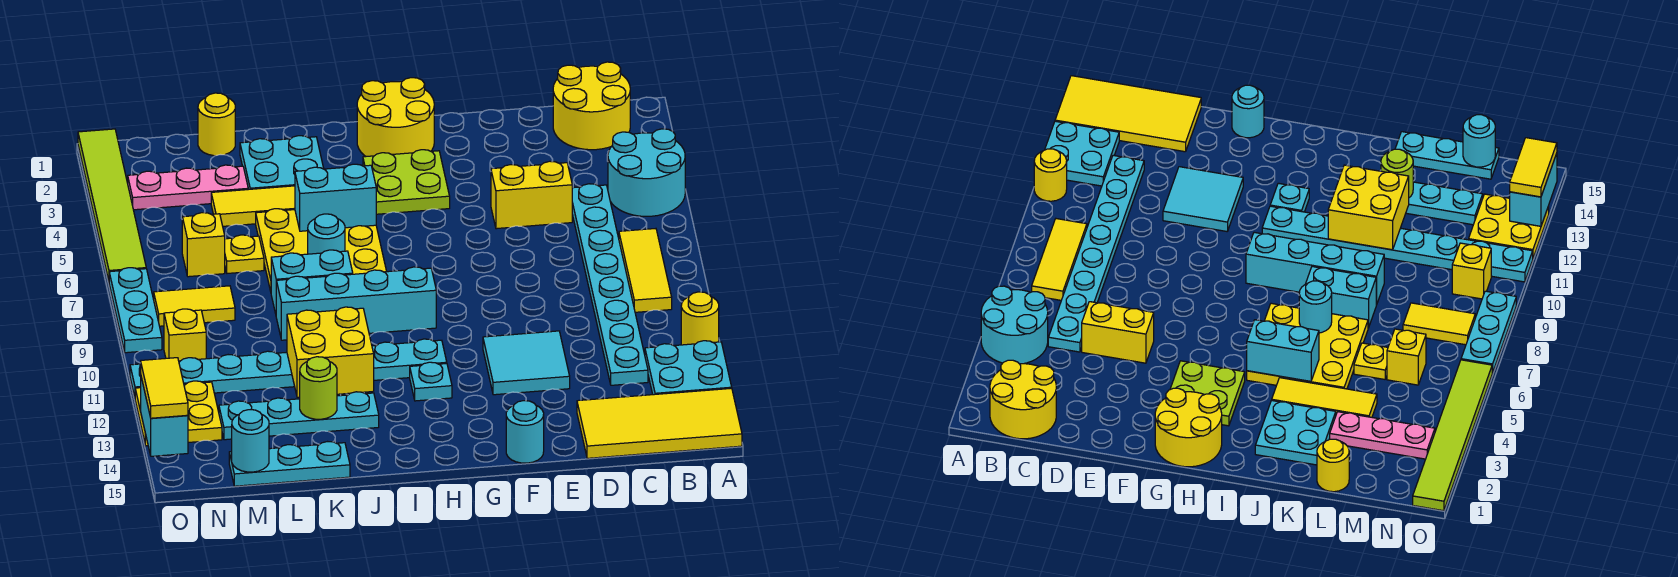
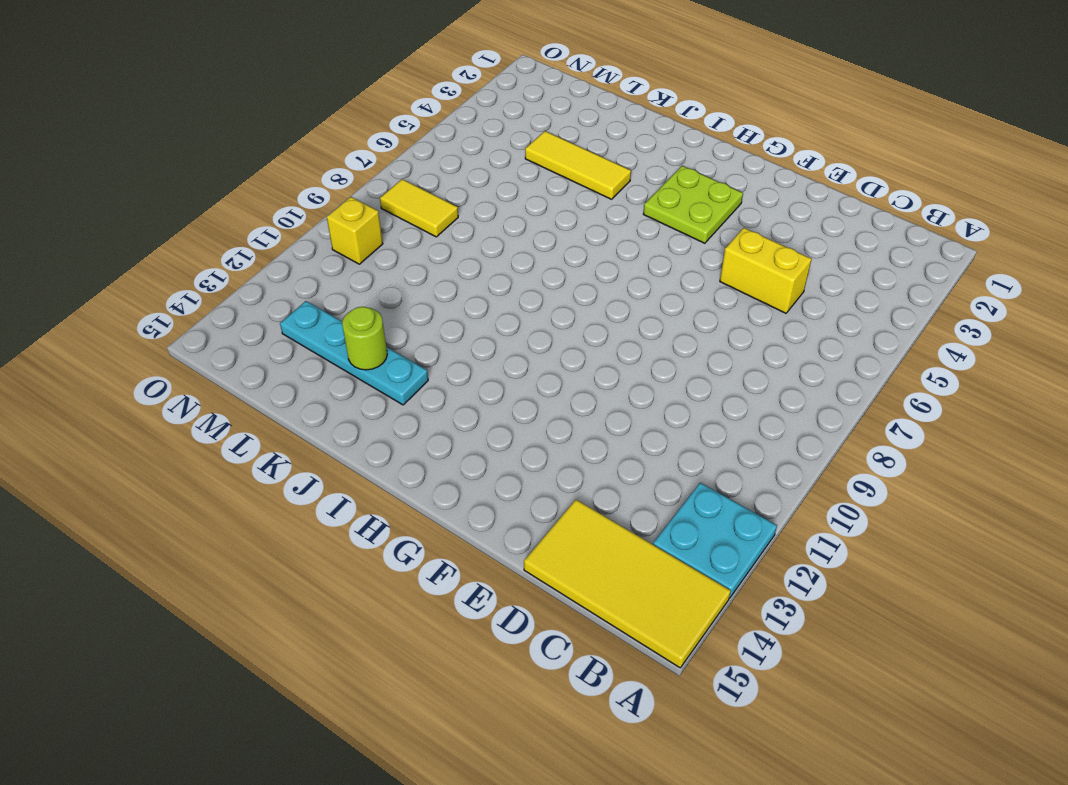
none -> cyan round brick A4:B5 level 1
none -> yellow round brick A11 level 1
none -> yellow round brick B1:C2 level 1
none -> yellow tile B7:B9 level 1

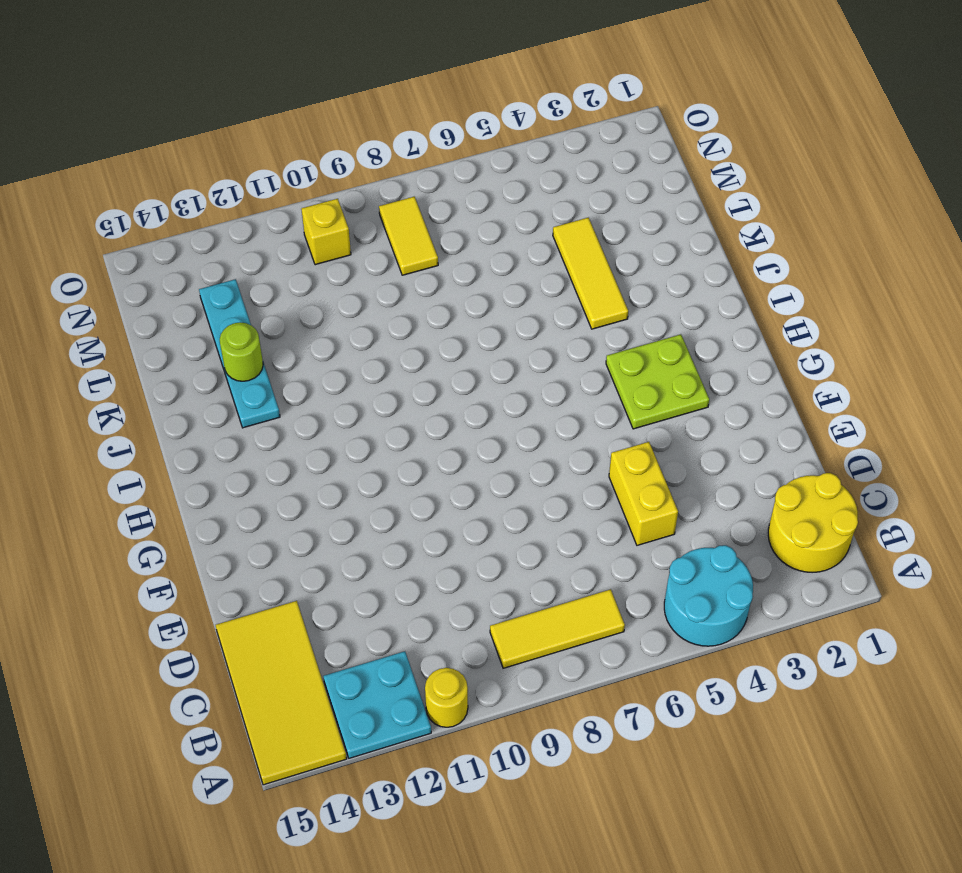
none -> cyan plate C5:C12 level 1
none -> cyan tile E11:F12 level 1
none -> cyan round brick F15 level 1
none -> yellow round brick G1:H2 level 1

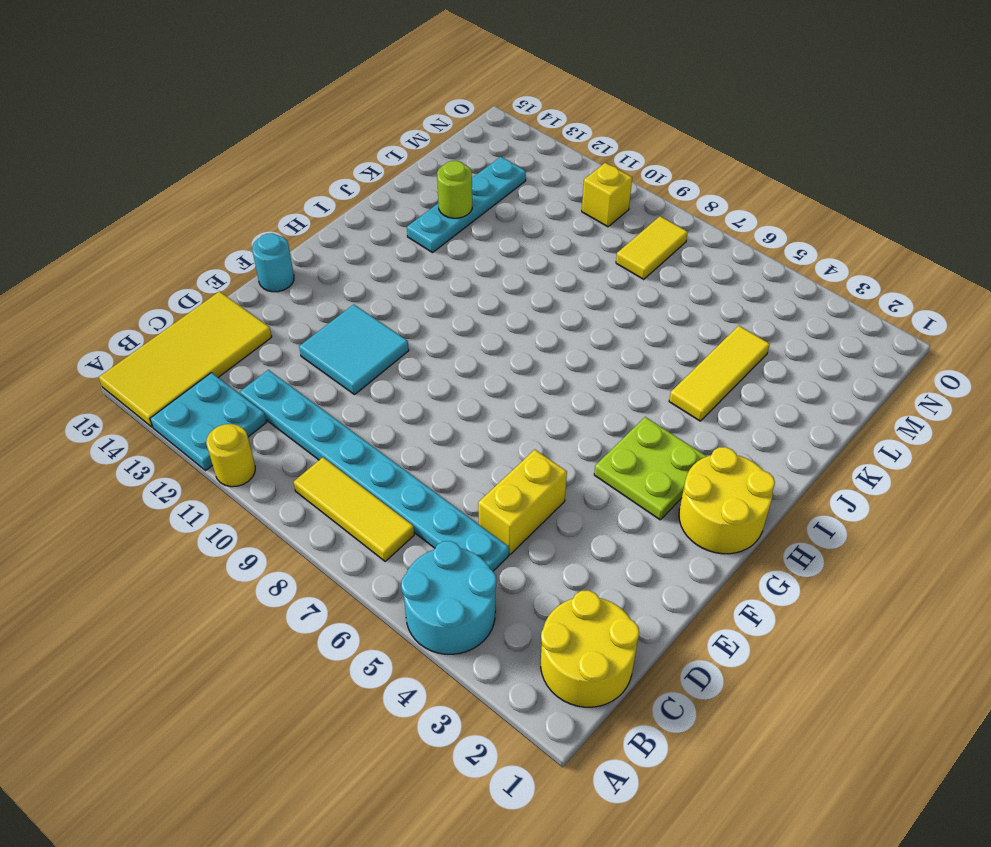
none -> cyan brick H9:K9 level 1
none -> cyan plate H11:O11 level 1
none -> cyan plate H12 level 1
none -> yellow plate I5:K7 level 1

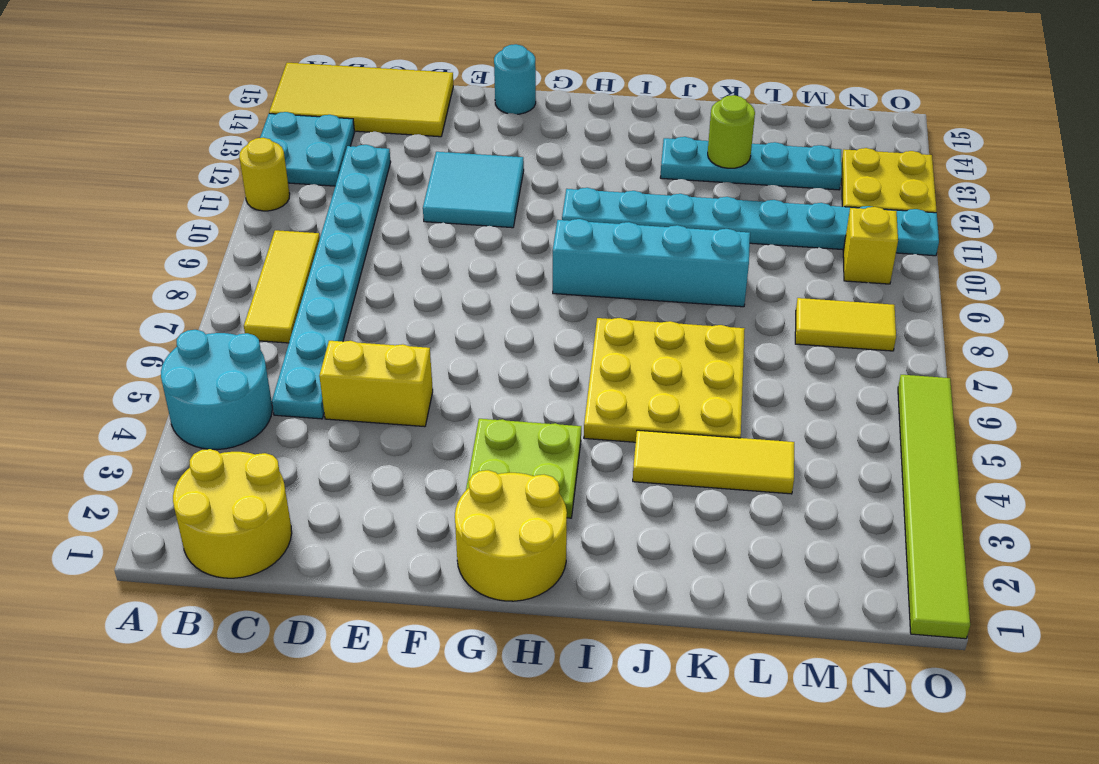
none -> cyan plate H12 level 1
none -> cyan plate J2:K3 level 1
none -> cyan brick J8:K8 level 1
none -> cyan plate K15:M15 level 1

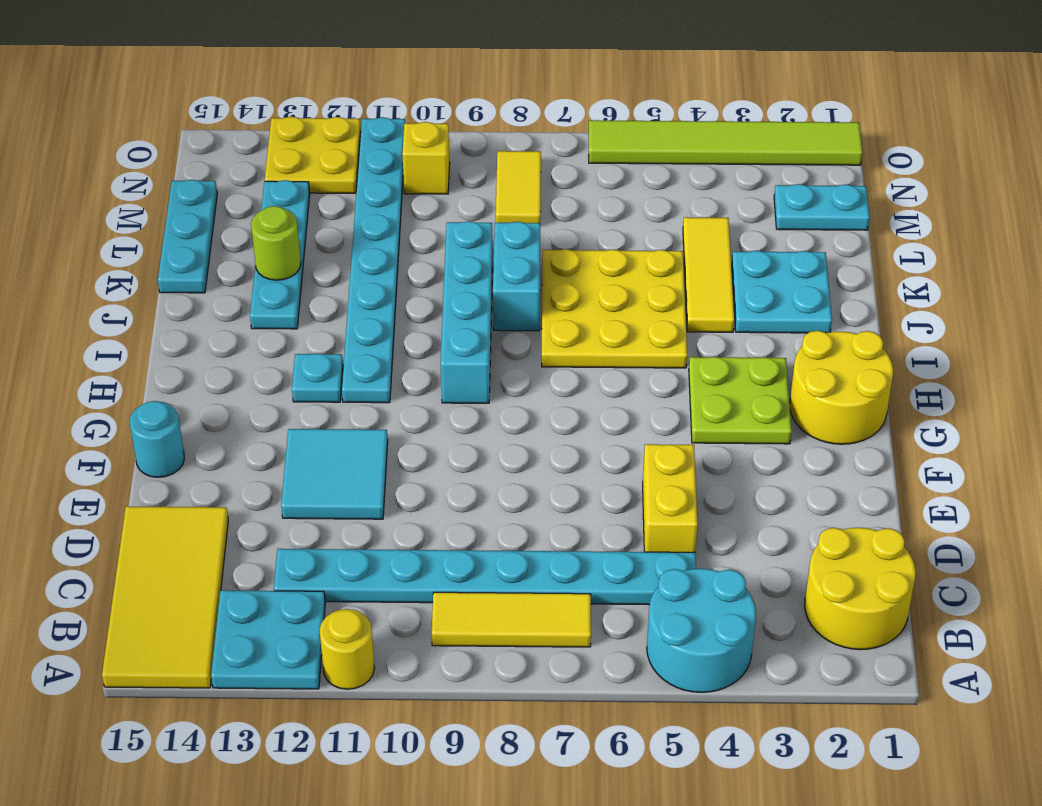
cyan plate M1:M2 level 1 -> none
none -> yellow round brick L1 level 1
none -> pink plate L3:N3 level 1
none -> yellow plate L6 level 1
none -> yellow brick M6 level 1

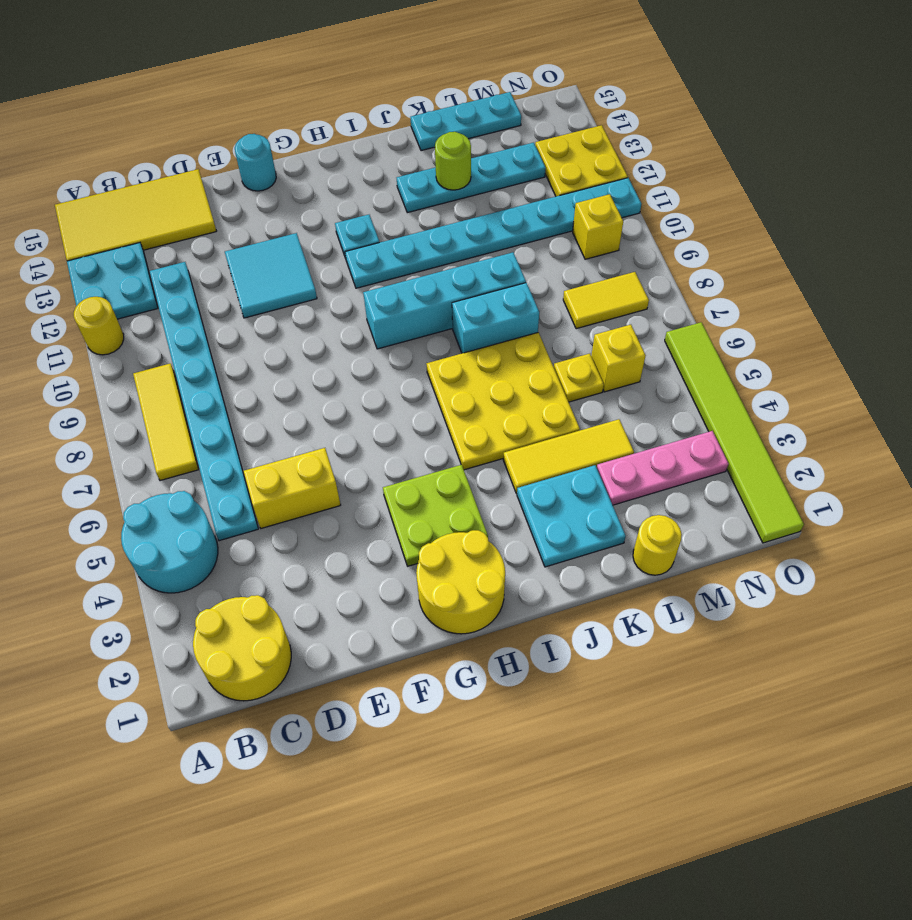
none -> cyan plate O7:O9 level 1
none -> cyan brick I5:J5 level 2
none -> cyan round brick J7 level 2
none -> yellow brick J11:K12 level 2

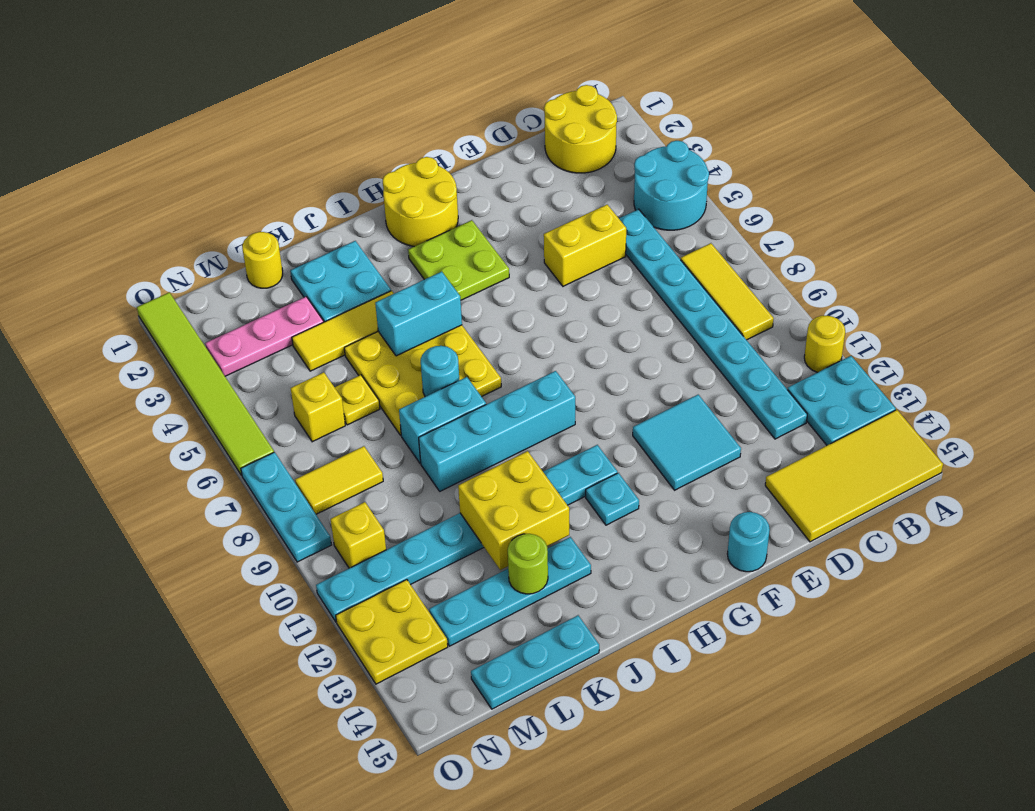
none -> cyan round brick M15 level 2
none -> cyan brick O13:O14 level 2
none -> yellow tile O13:O14 level 3

